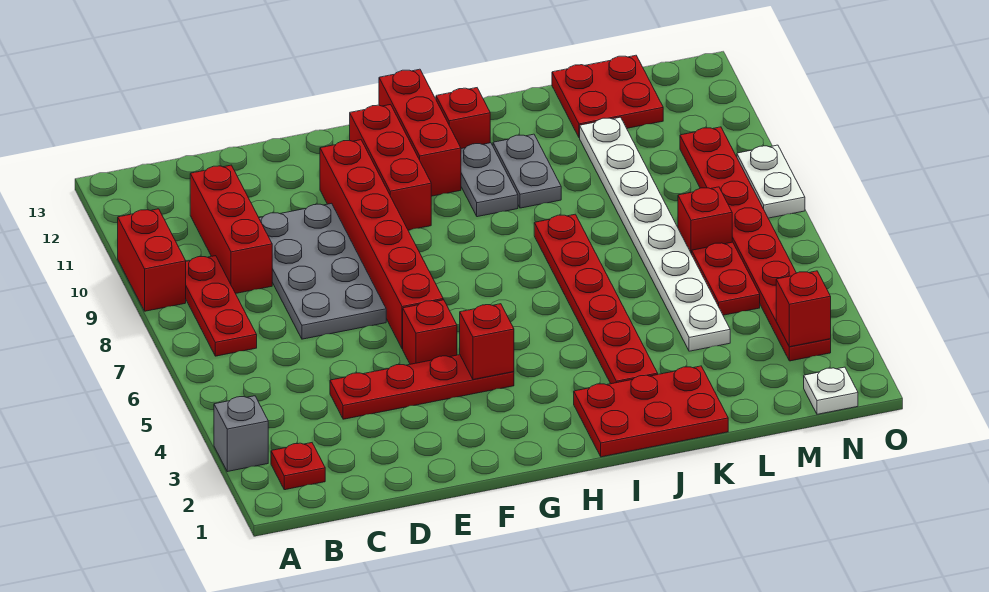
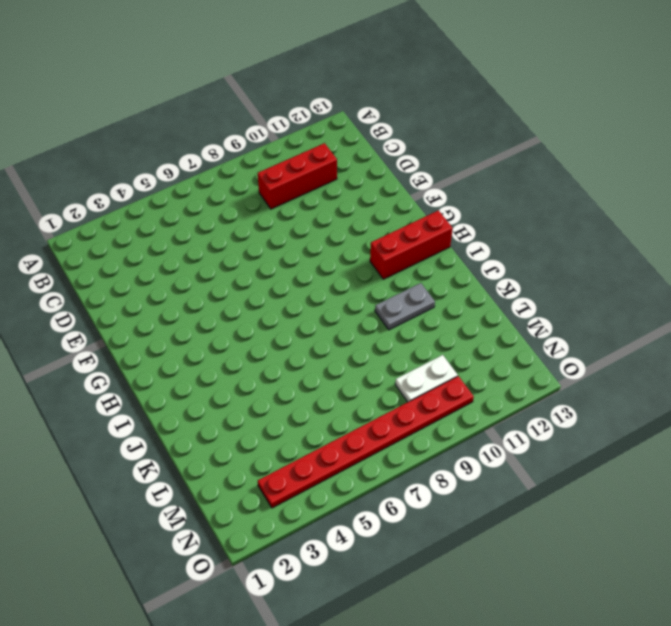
white plate M9:M10 level 1 -> white plate O8:O9 level 1
none -> grey brick A3 level 1
none -> red brick A9:A10 level 1
none -> red plate B2 level 1

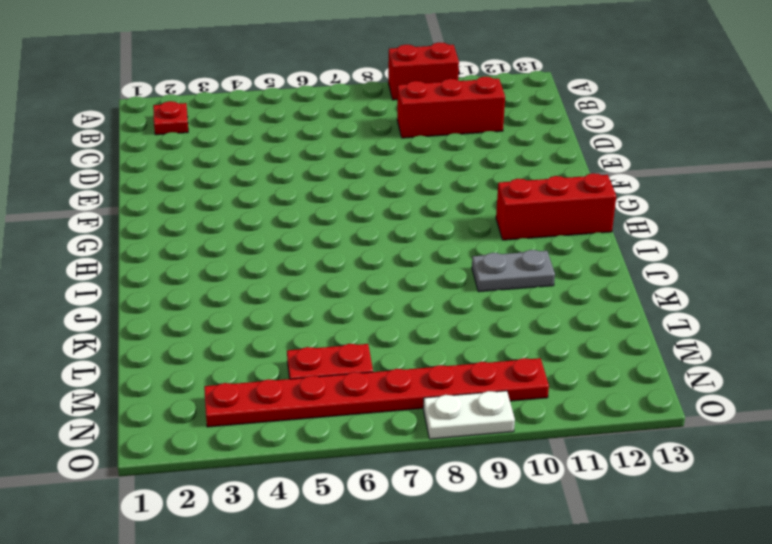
none -> grey brick A3 level 1
none -> red plate B7:B9 level 1
none -> red plate D4:G4 level 1

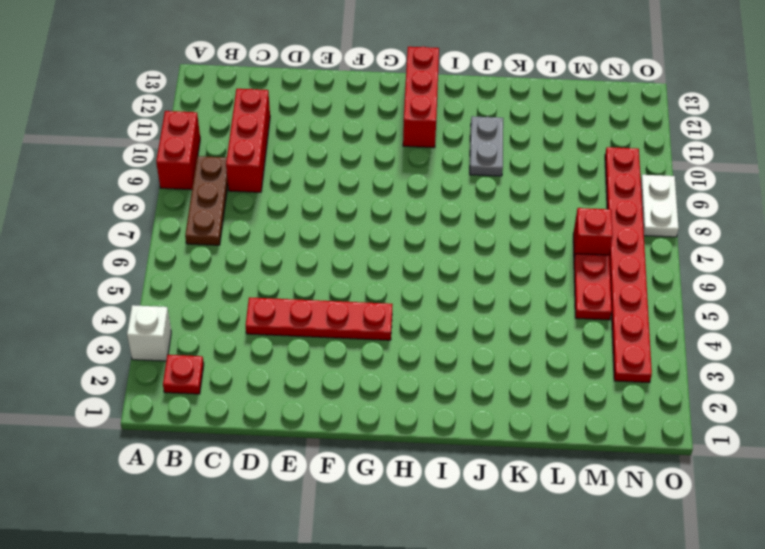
white brick A3 level 1 -> grey brick A3 level 1
brown plate B7:B9 level 1 -> red plate B7:B9 level 1
none -> grey plate D7:E10 level 1
none -> red brick F5 level 1
none -> red brick F6:F11 level 1

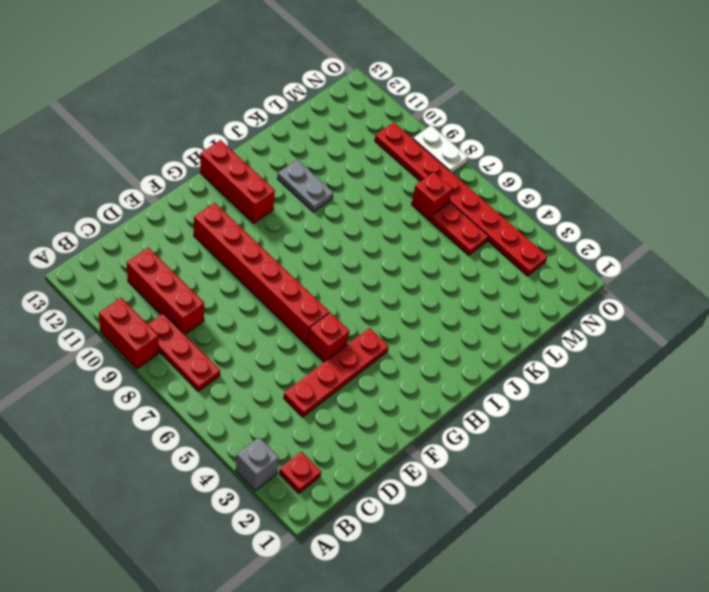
none -> grey plate D7:E10 level 1
none -> red brick G10:G12 level 1
none -> red plate I1:K2 level 1

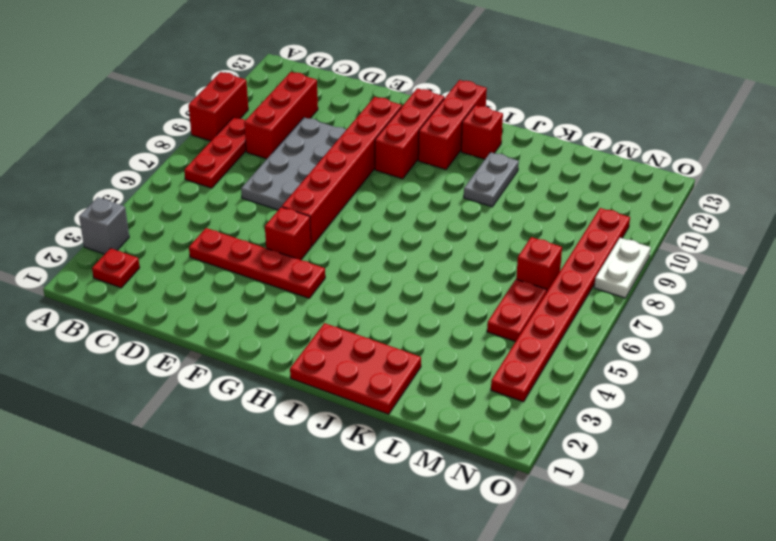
none -> grey plate I10:I11 level 1
none -> red plate J3:J8 level 1
none -> white plate L4:L11 level 1

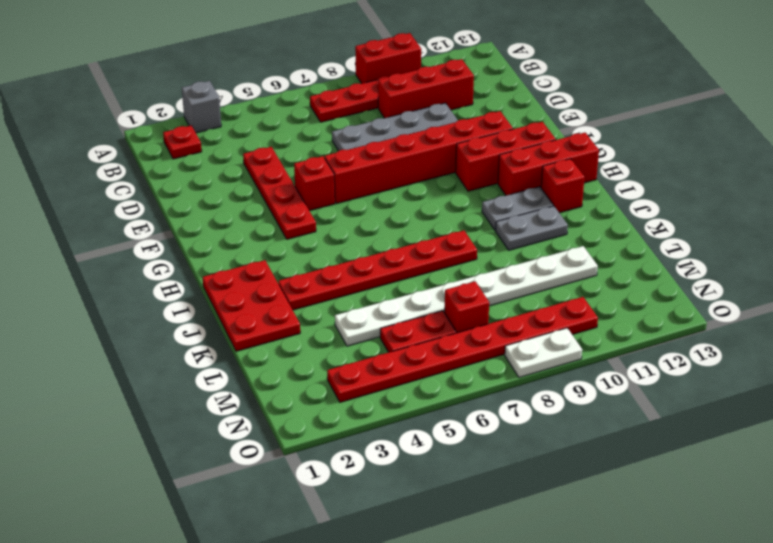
none -> red plate L12:M13 level 1
none -> white plate N1 level 1
none -> red brick G4 level 2

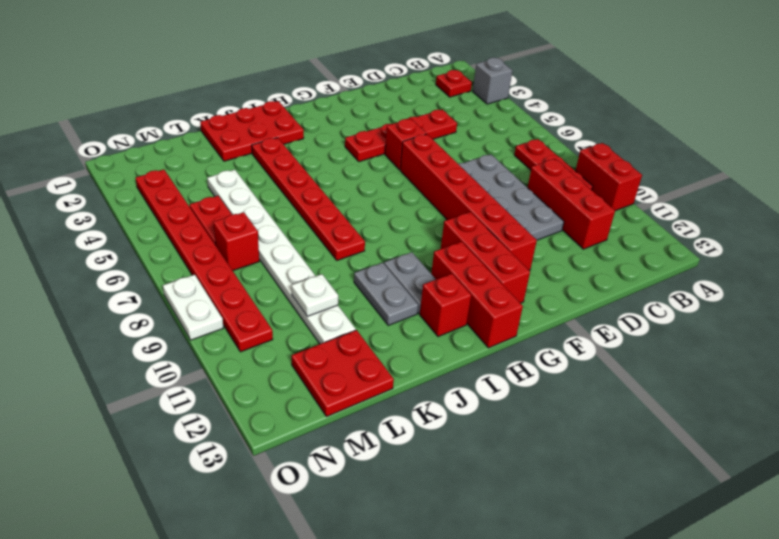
white plate L10 level 2 -> white plate N1 level 1
none -> red brick G4 level 2
none -> red brick N3 level 2

